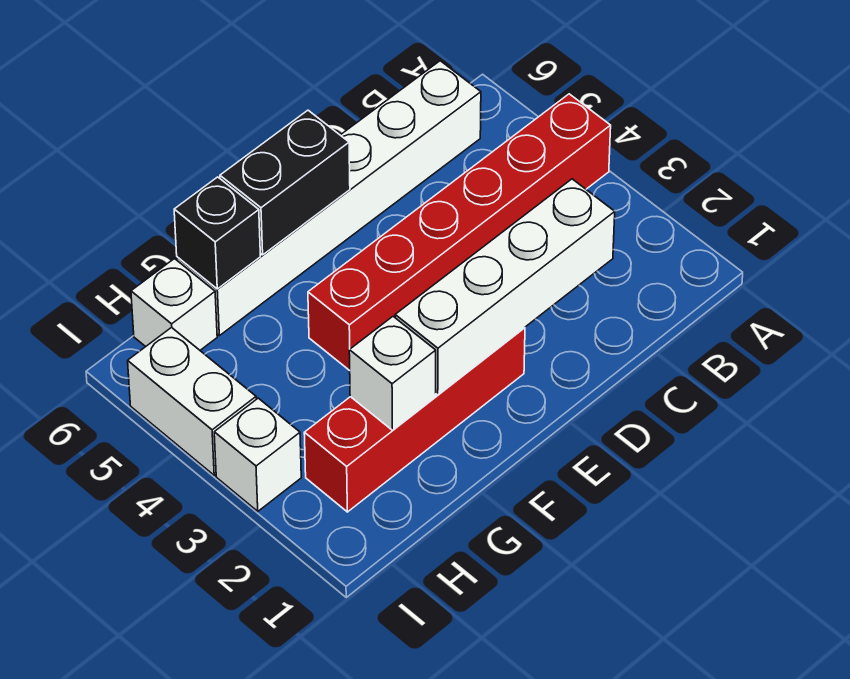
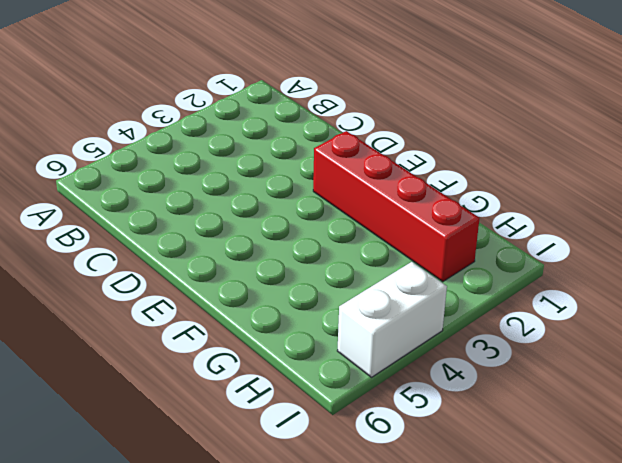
none -> red brick A4:F4 level 1
none -> white brick B6:G6 level 1

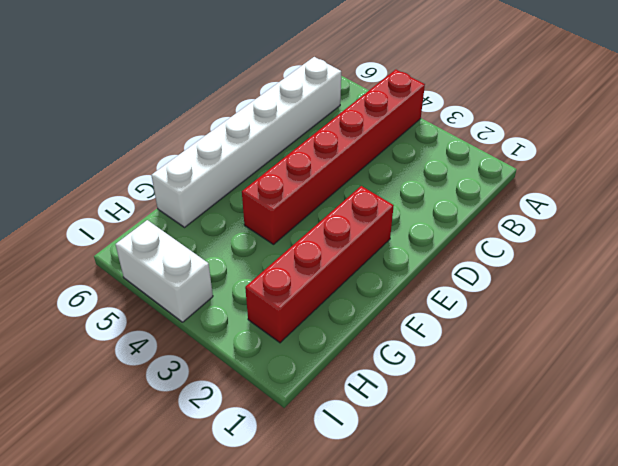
none -> white brick H6 level 1
none -> white brick I3 level 1

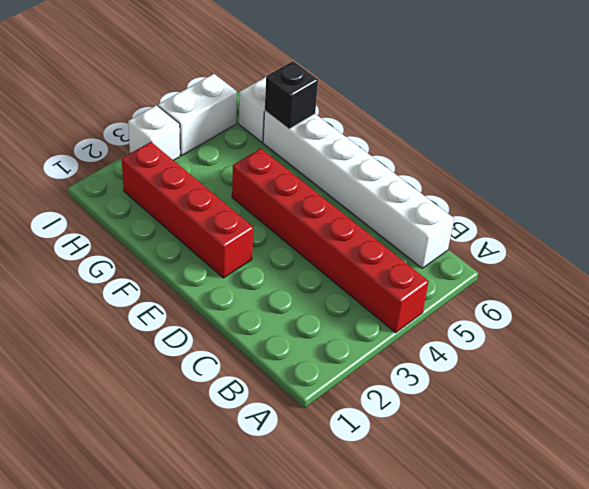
none -> white brick C2:F2 level 2
none -> black brick E6:F6 level 2

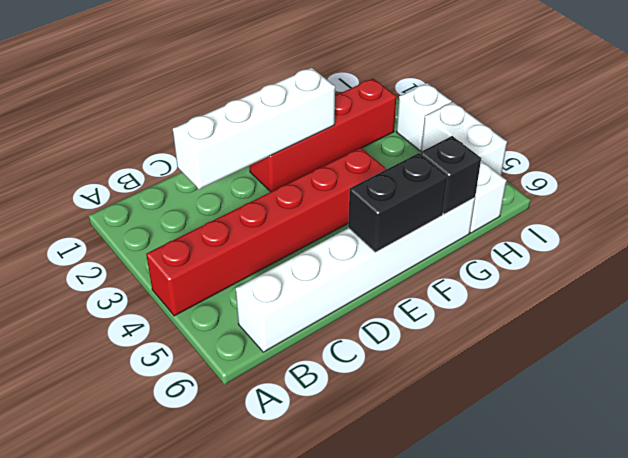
none -> white brick G2 level 2

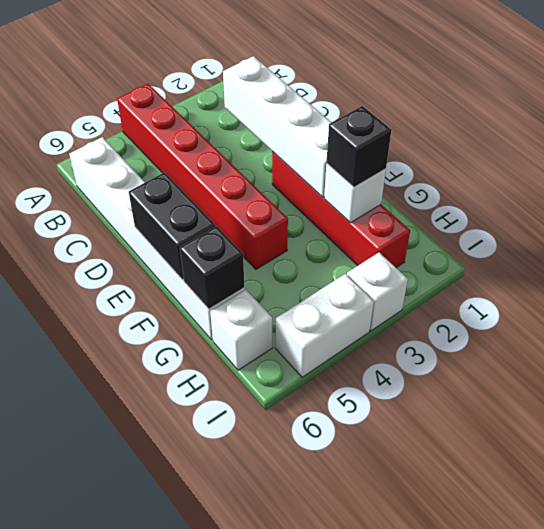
black brick G2 level 3 -> none

